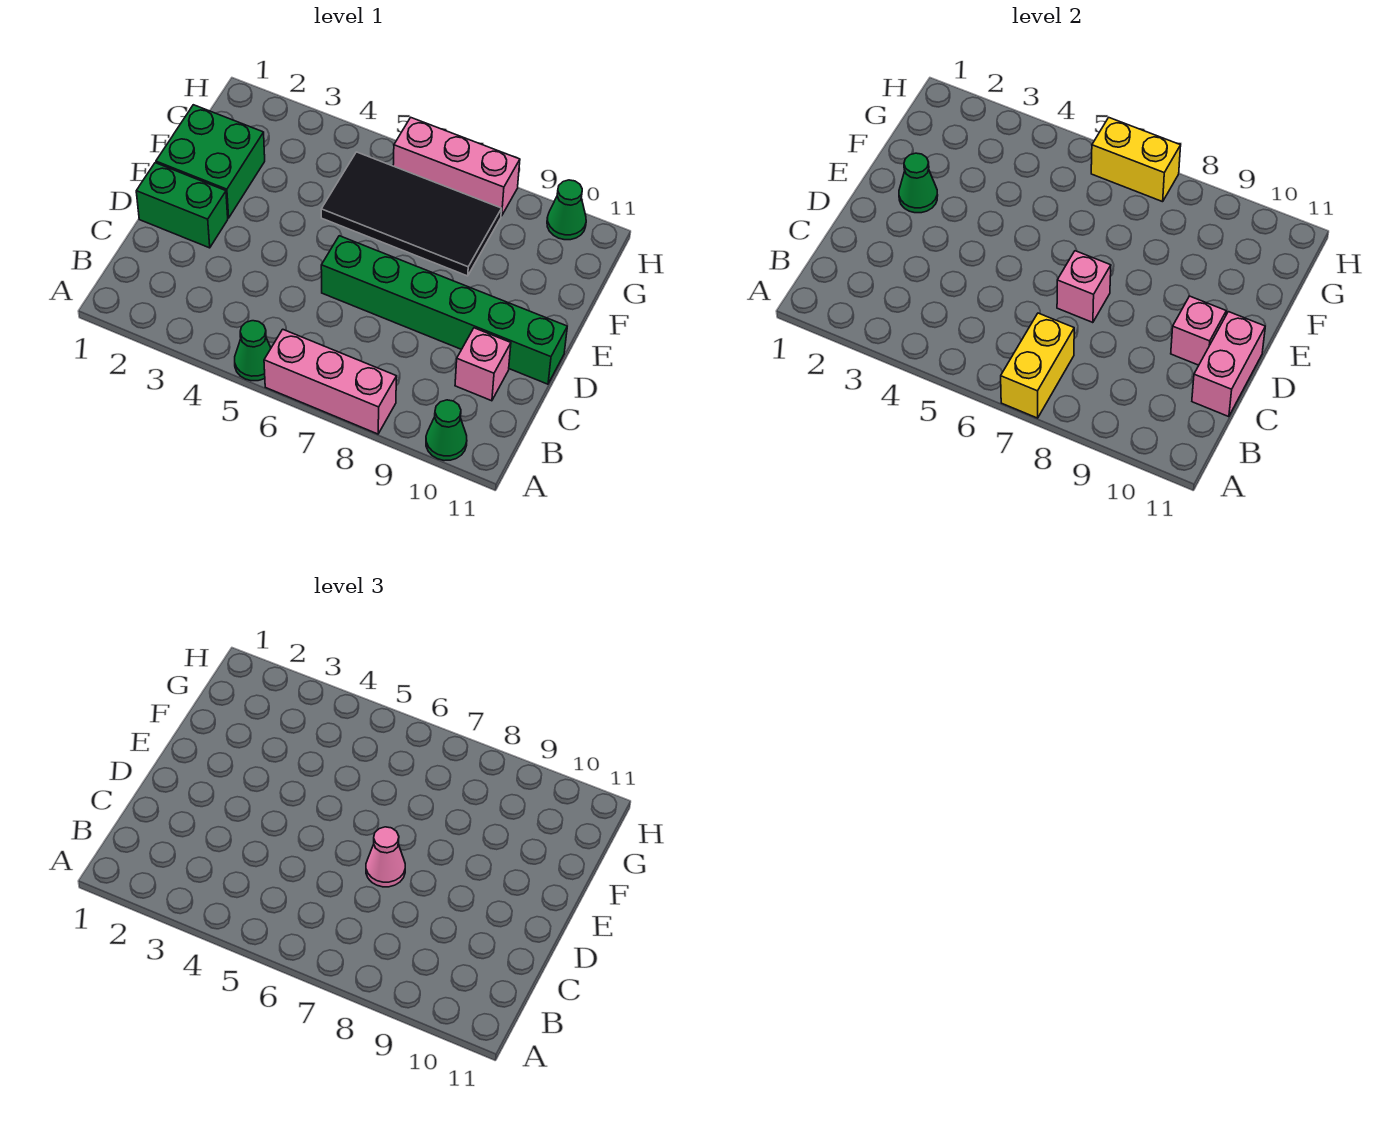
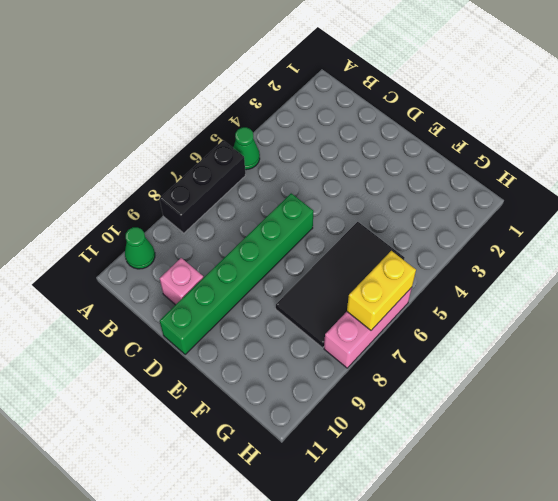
black brick A6:A8 level 1 -> pink brick A6:A8 level 1
none -> green brick D1:D2 level 1
none -> green brick E1:F2 level 1
none -> green cone H10 level 1

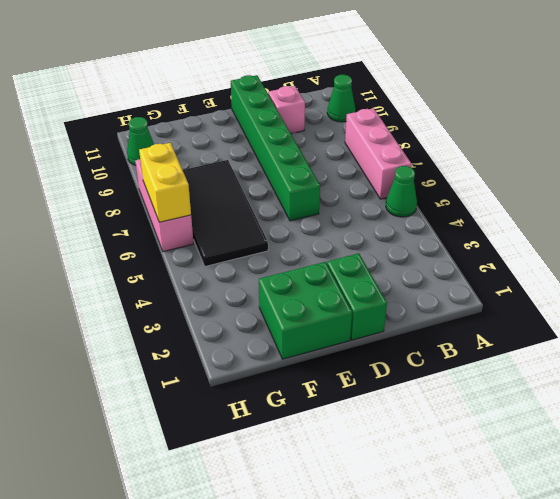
none -> yellow brick A7:B7 level 2
none -> pink brick C11:D11 level 2
none -> pink brick D7 level 2

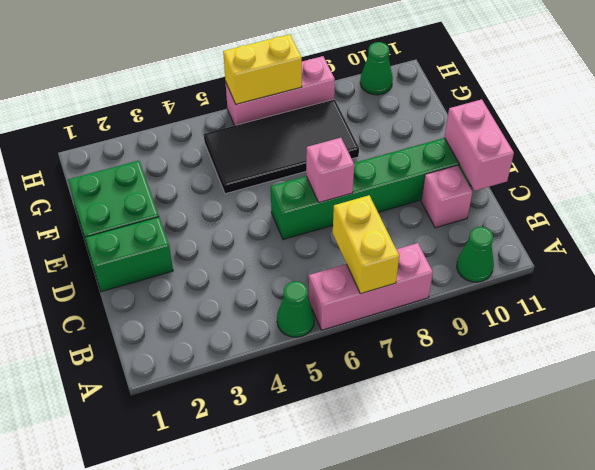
none -> pink brick D10 level 2
none -> green cone E2 level 2
none -> pink cone D7 level 3

